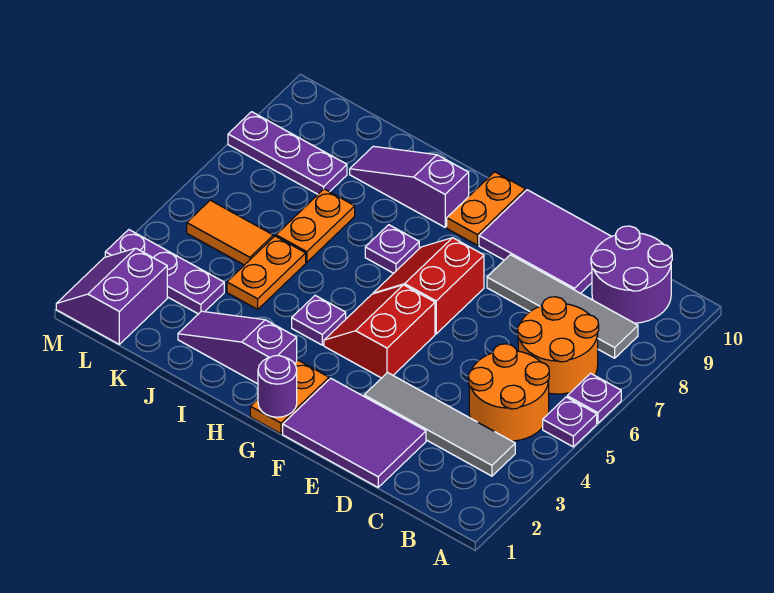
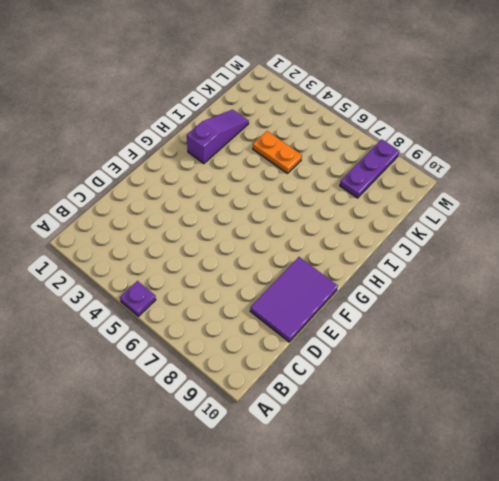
none -> purple plate A6 level 1
none -> grey tile B3:E3 level 1
none -> orange round brick B4:C5 level 1

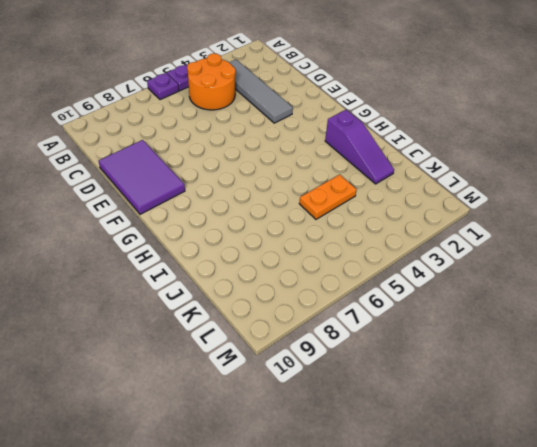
none -> orange round brick B6:C7 level 1
none -> grey tile B8:E8 level 1
none -> purple round brick B9:C10 level 1

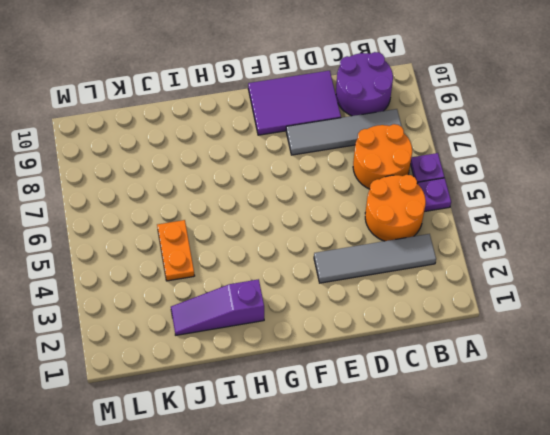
none -> purple tile D1:F2 level 1
none -> red slope F4:G5 level 1 top F
none -> red slope F6:G7 level 1 top F

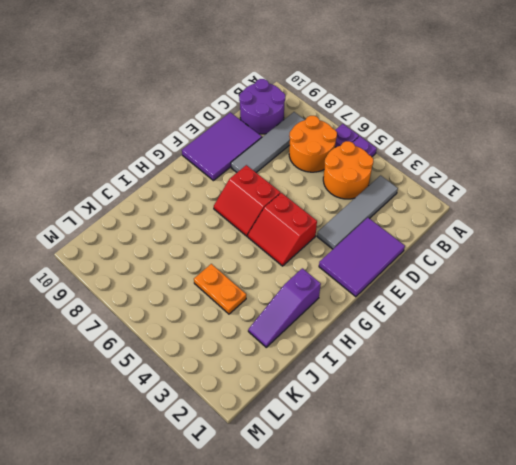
none -> orange plate G1:G2 level 1
none -> orange plate G9:G10 level 1
none -> purple plate H4 level 1

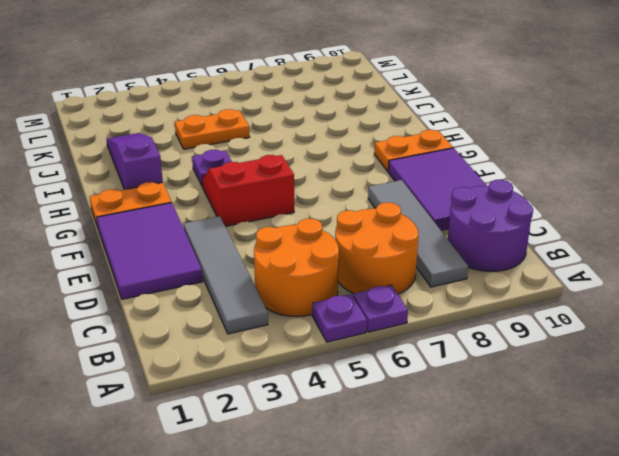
none -> red slope F6:G7 level 1 top F
none -> purple plate H7 level 1
none -> purple slope H9:J9 level 1 top H

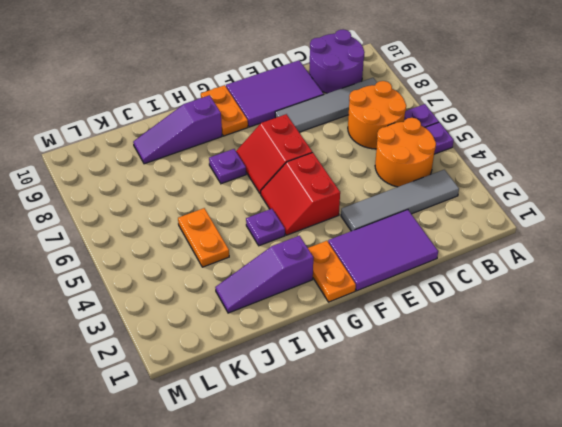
none -> orange plate J6:J7 level 1
none -> purple plate K3:M3 level 1
none -> orange tile K5:L5 level 1

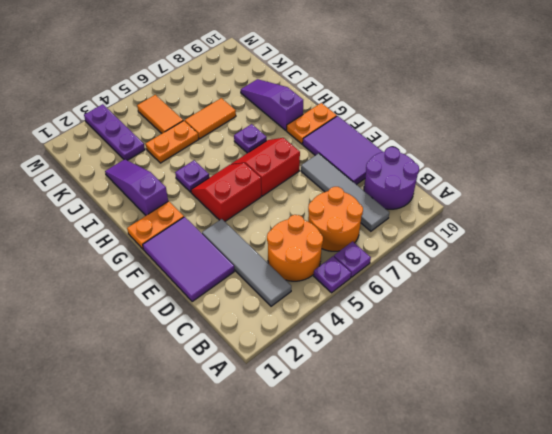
orange tile J6:J7 level 1 -> orange plate J6:J7 level 1
none -> purple plate K8:M8 level 1
none -> purple slope L1:M2 level 1 top L
none -> purple round brick G1 level 2

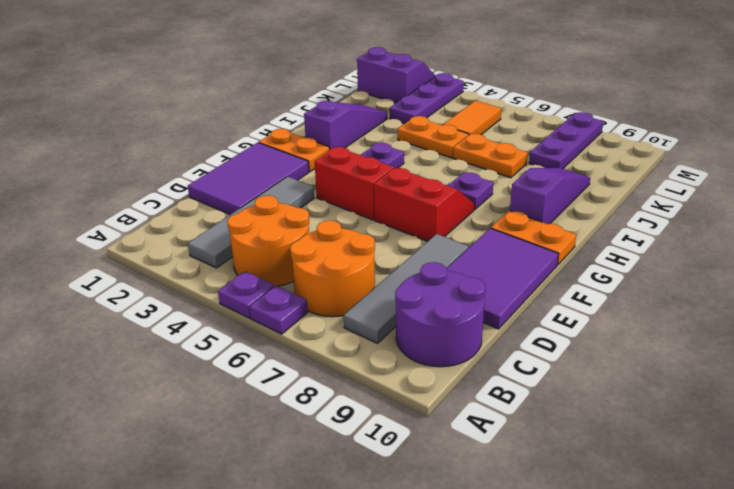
none -> purple round brick G1 level 2

